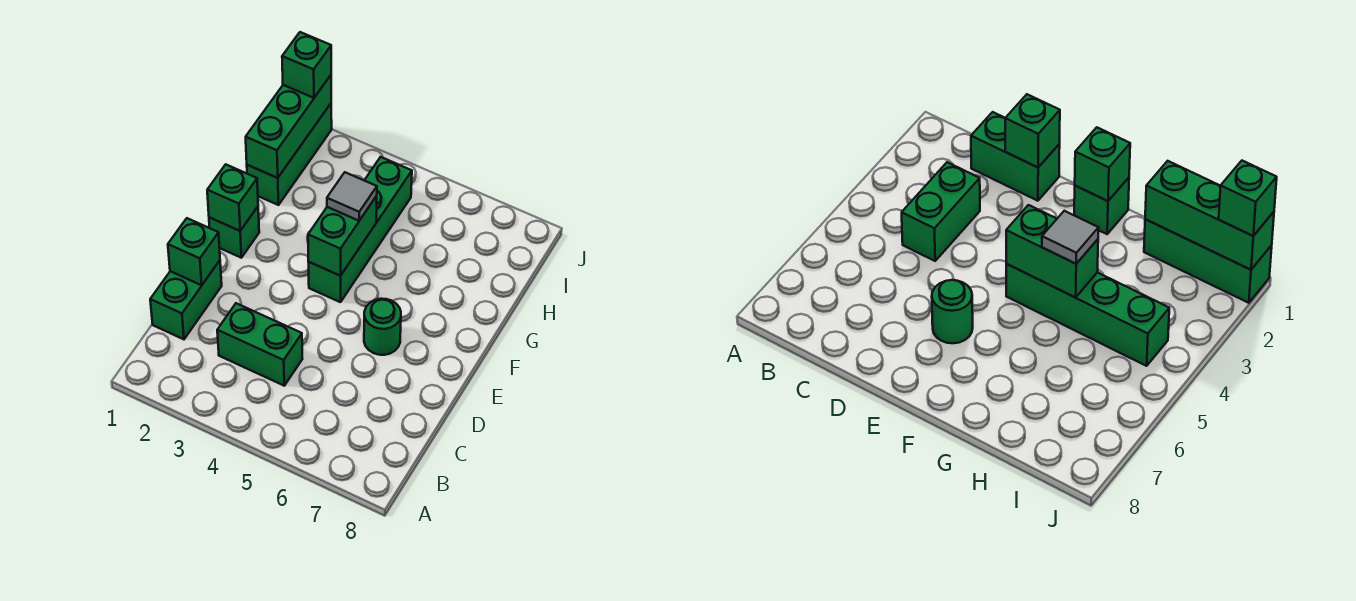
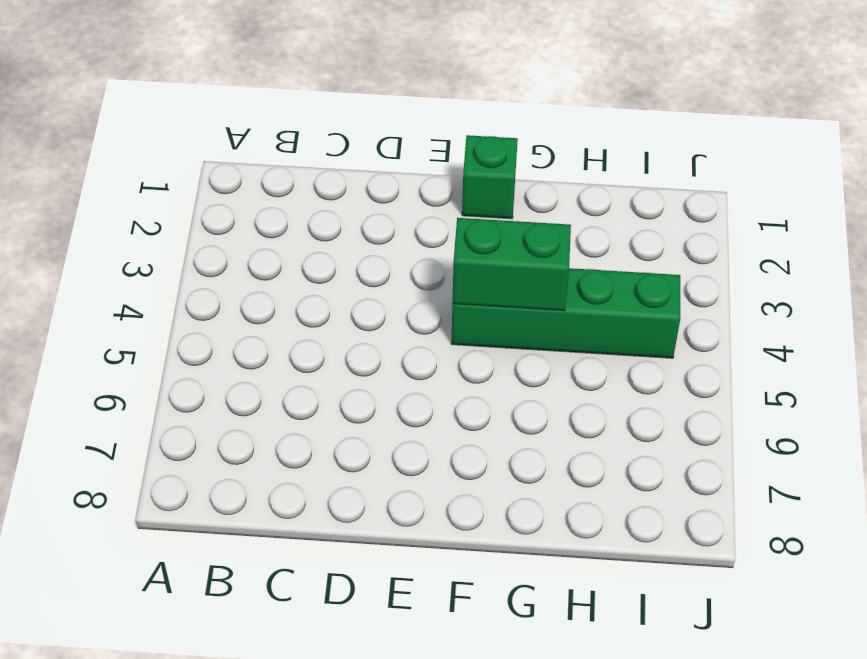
none -> green brick C1:D1 level 1
none -> green brick C3:C4 level 1
none -> green round brick E6 level 1

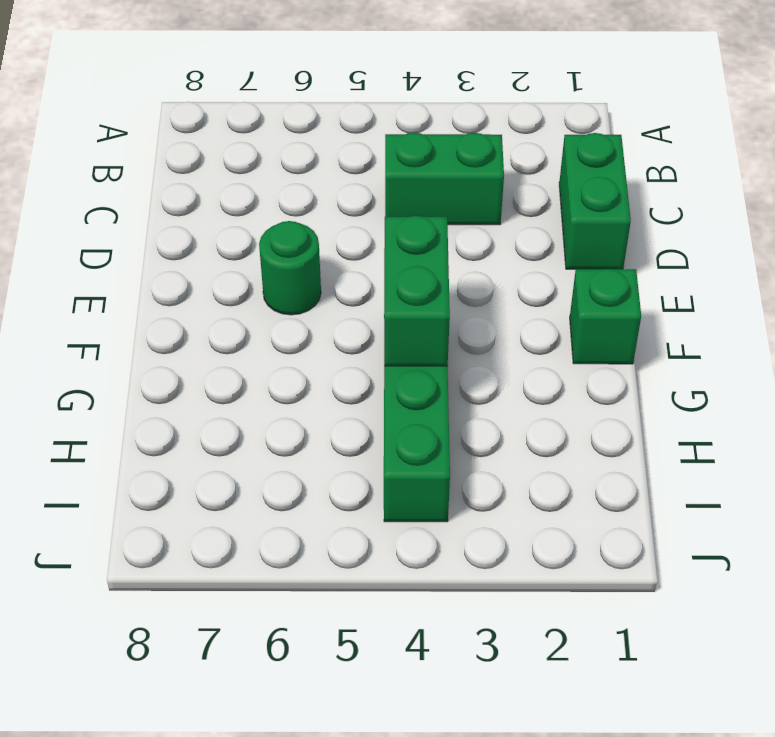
none -> green brick H1:J1 level 1
none -> green brick D1 level 2
none -> green brick F1 level 2

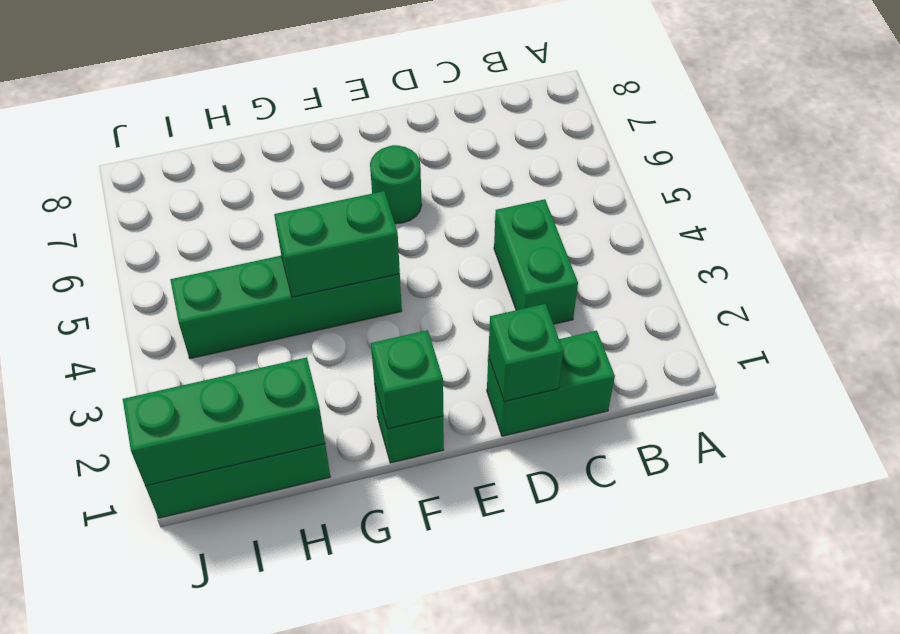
none -> grey tile G4 level 3
none -> green brick J1 level 3

